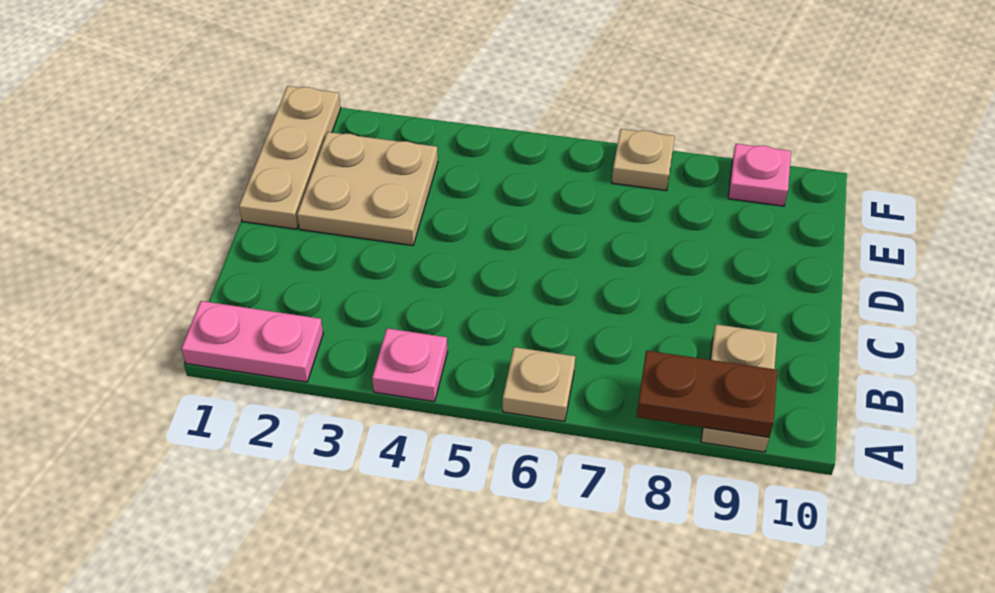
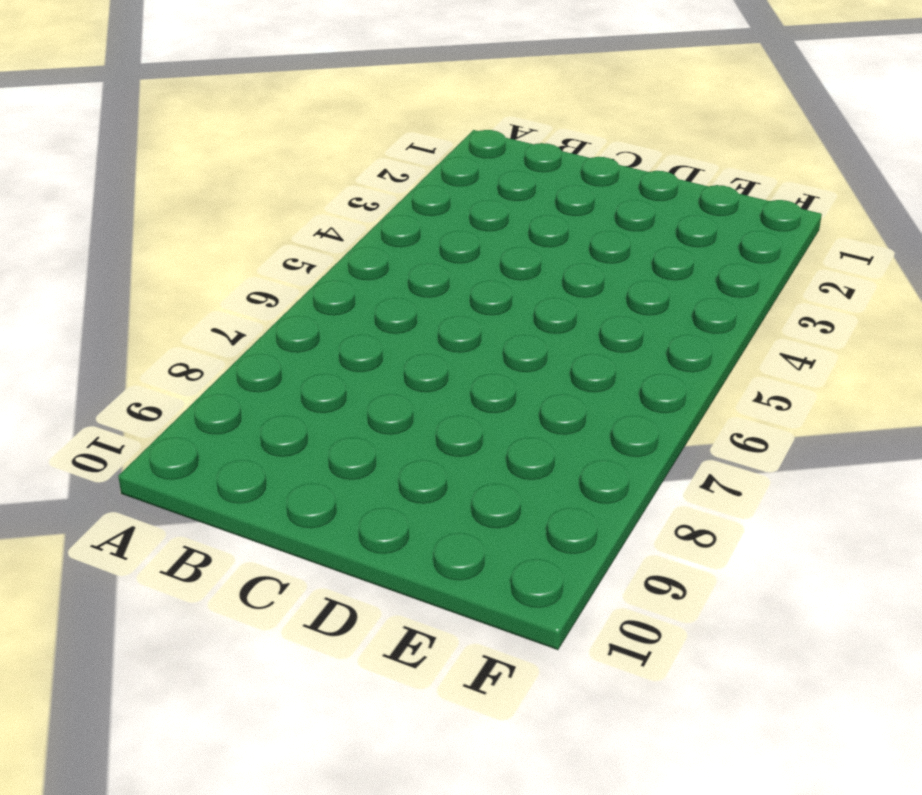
none -> pink plate A1:A2 level 1
none -> pink plate A4 level 1

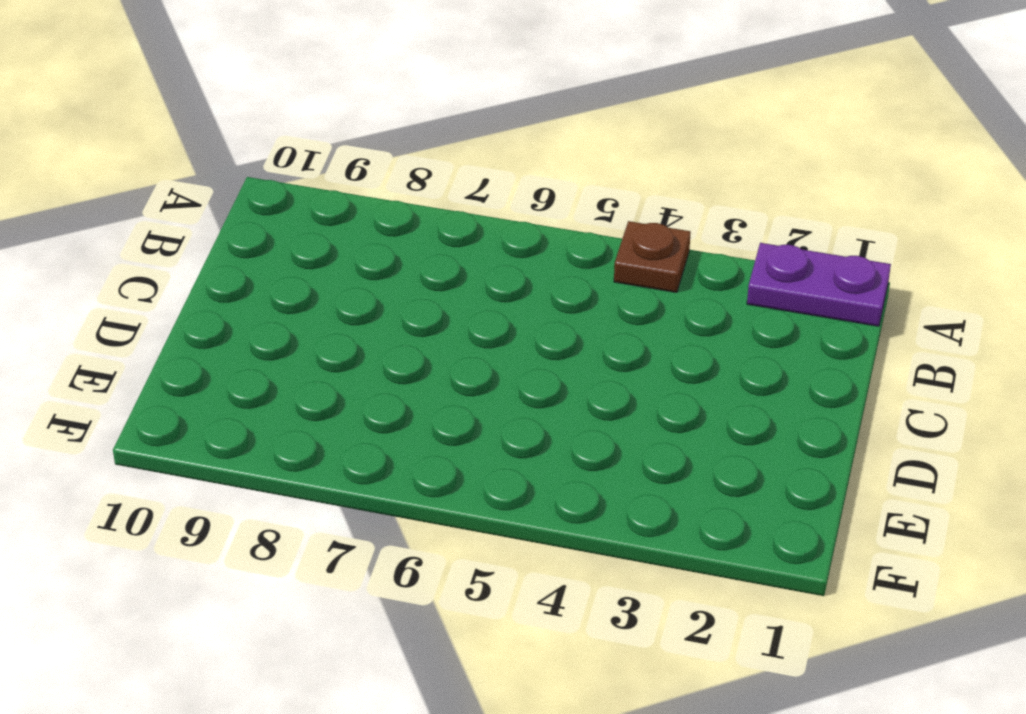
purple plate A1:A2 level 1 -> pink plate A1:A2 level 1
brown plate A4 level 1 -> pink plate A4 level 1
none -> tan plate A6 level 1
none -> tan plate A9:B9 level 1

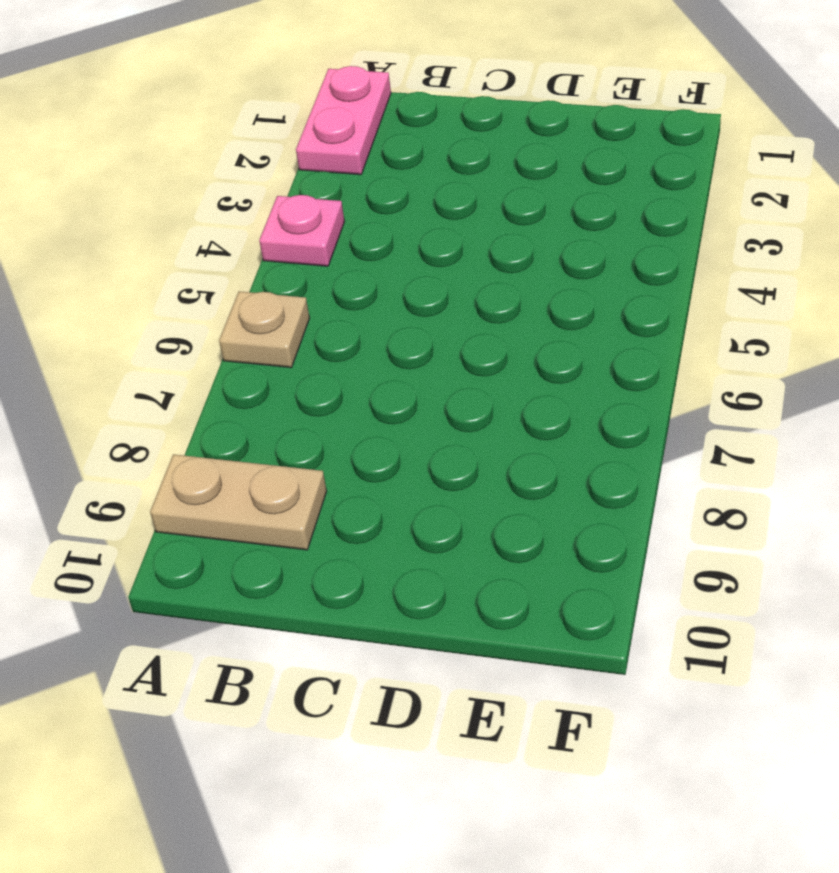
none -> tan plate D1:F1 level 1
none -> tan plate D2:E3 level 1

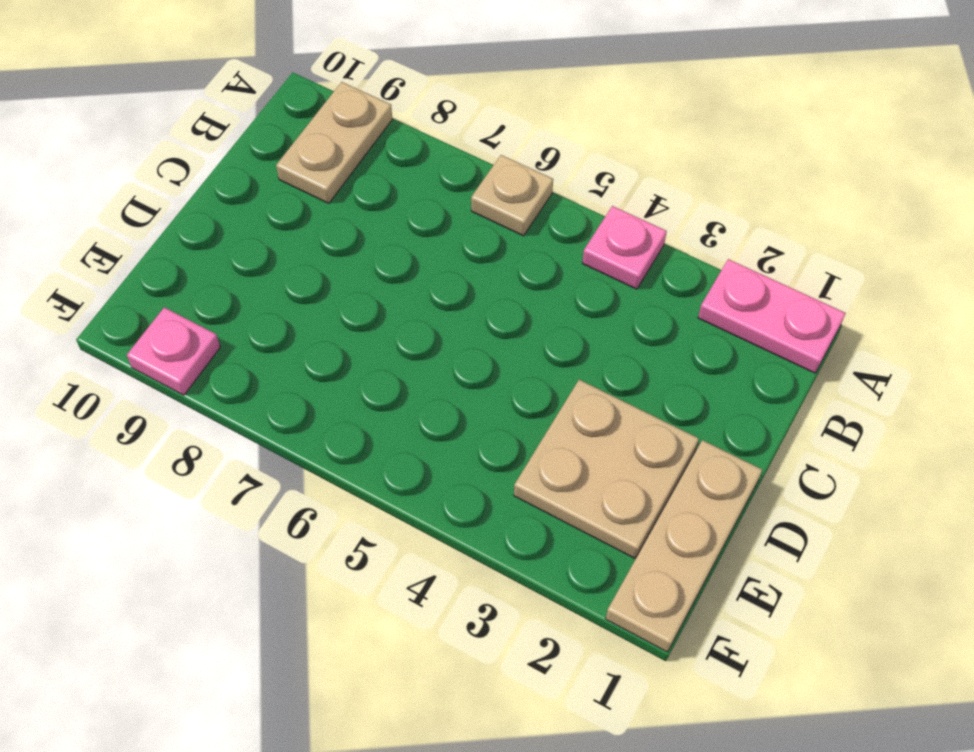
none -> tan plate F7 level 1
none -> brown plate A8:A9 level 2

